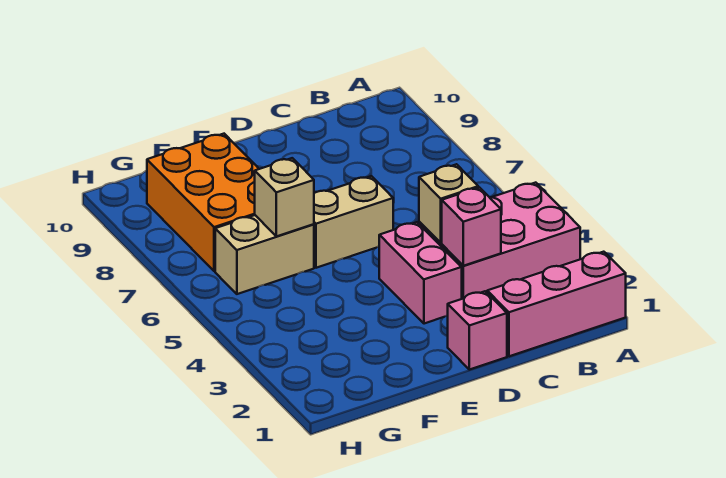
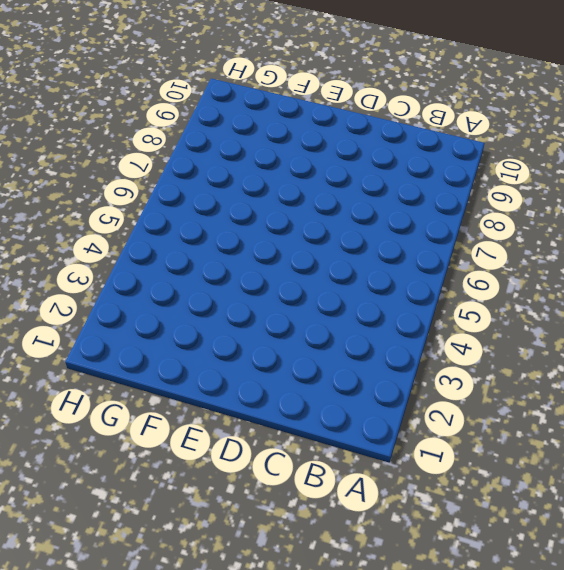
none -> pink brick A1:C1 level 1
none -> pink brick A3:C4 level 1

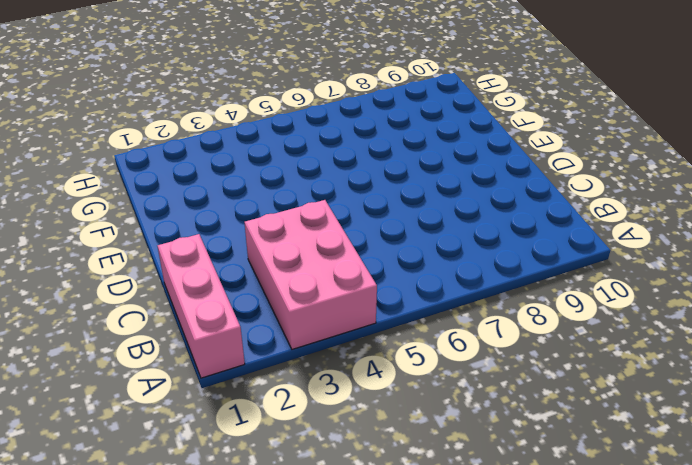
none -> pink brick D1 level 1
none -> pink brick D3:D4 level 1

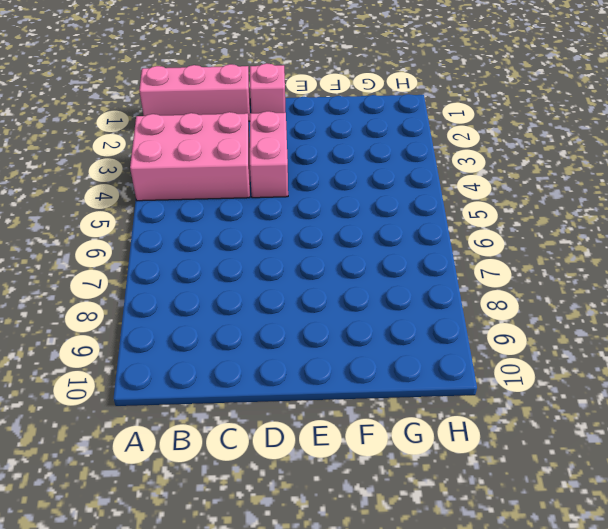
none -> tan brick D6:E6 level 1
none -> tan brick F6:G6 level 1

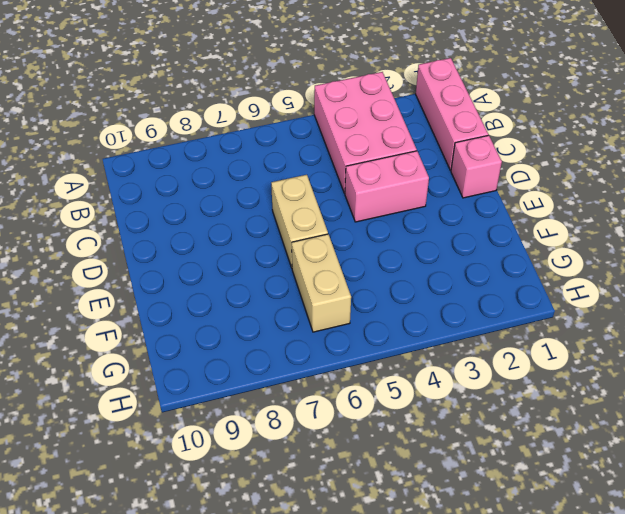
none -> orange brick F7:G9 level 1
none -> pink brick C3 level 2

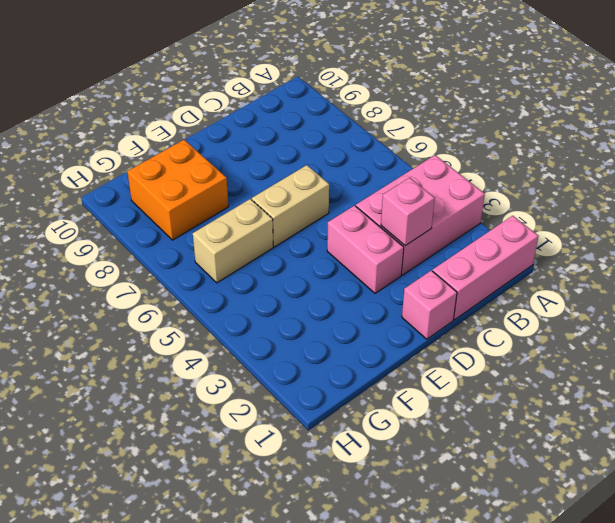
orange brick F8:G9 level 1 -> orange brick F7:G9 level 1
none -> tan brick C4 level 2
none -> tan brick F6 level 2

